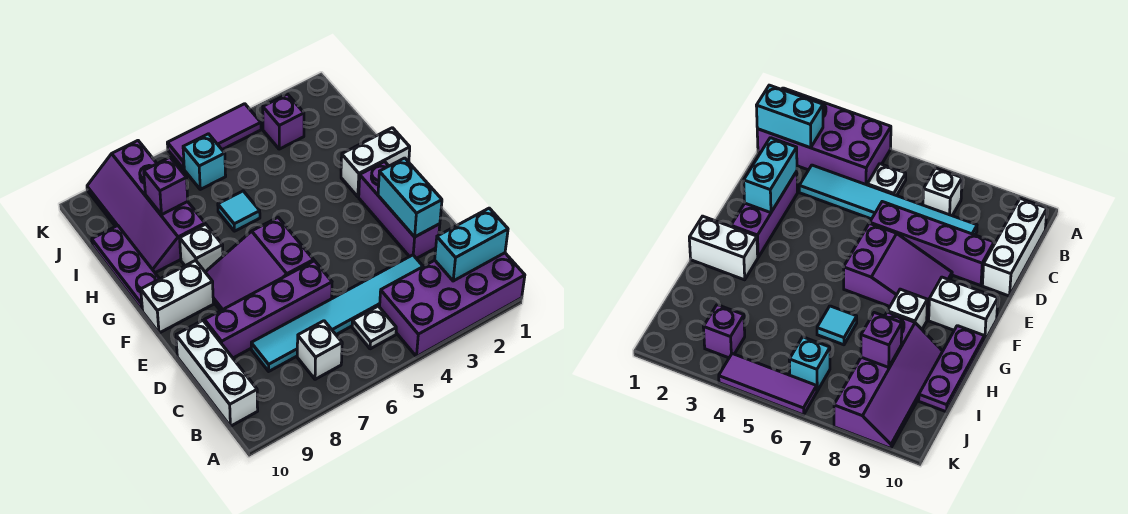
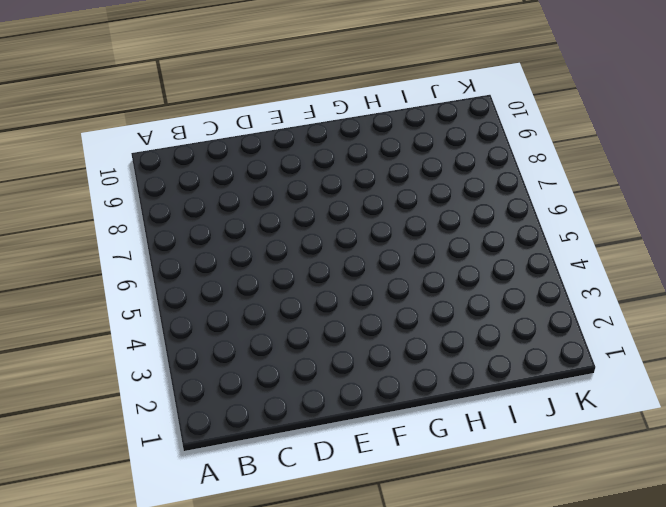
none -> purple brick A1:B4 level 1
none -> white plate B5 level 1
none -> white brick B7 level 1

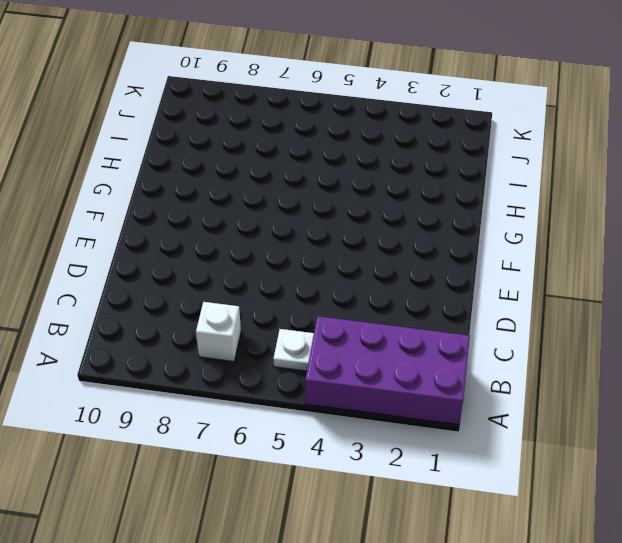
none -> white brick B10:D10 level 1
none -> cyan tile C3:C8 level 1
none -> purple brick D2:F2 level 1

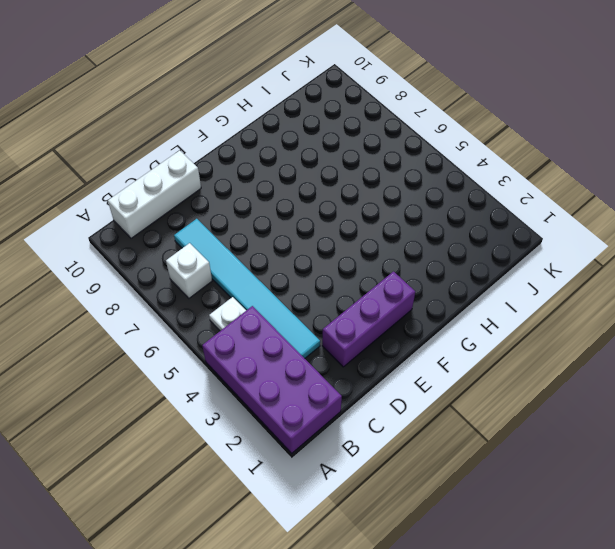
none -> purple brick D6:D9 level 1
none -> purple slope E6:F8 level 1 top 6
none -> white brick F9:F10 level 1

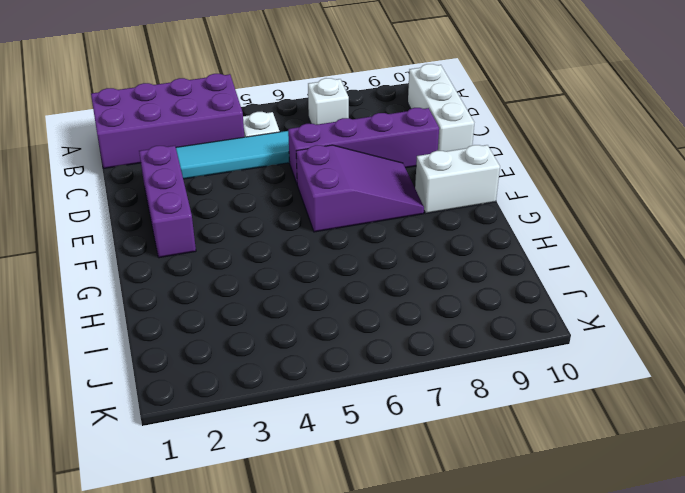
none -> white brick G1:G2 level 1
none -> white brick G8 level 1
none -> purple plate G10:I10 level 1

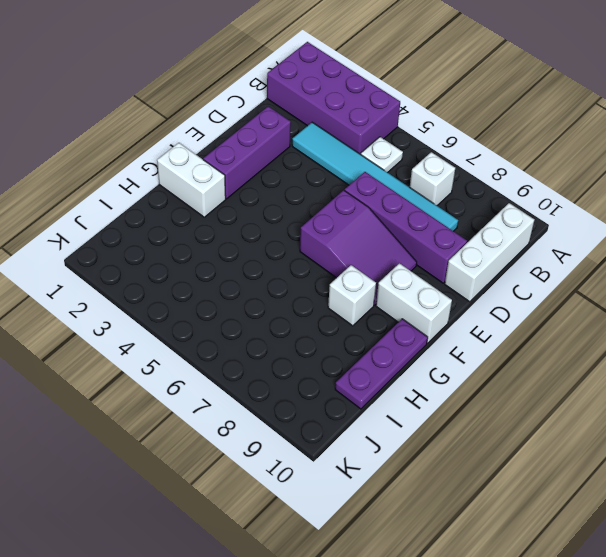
none -> cyan tile H6 level 1
none -> purple slope H8:K9 level 1 top 8
none -> purple brick J3 level 1

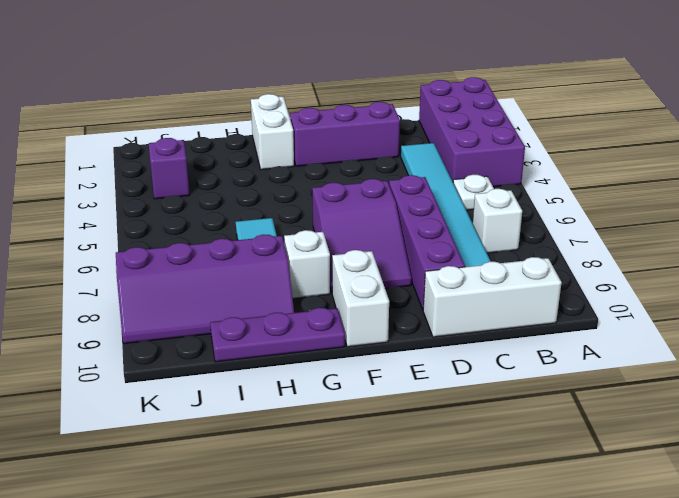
none -> cyan brick J6 level 1
none -> purple tile K4:K6 level 1
none -> cyan brick B1:B2 level 2

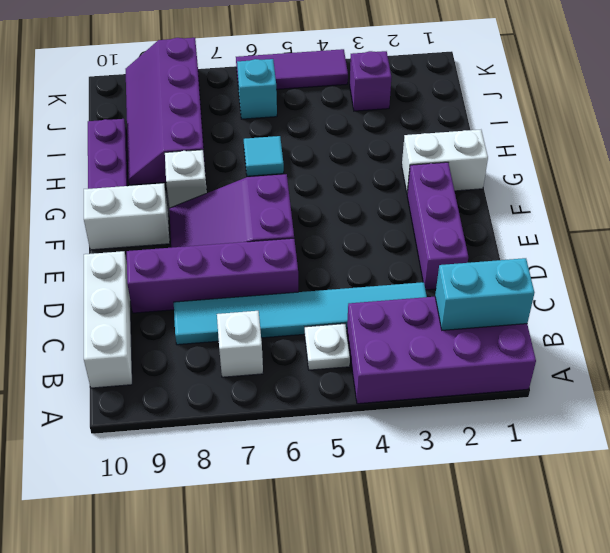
none -> cyan brick D2:E2 level 2
none -> purple brick I8 level 2

